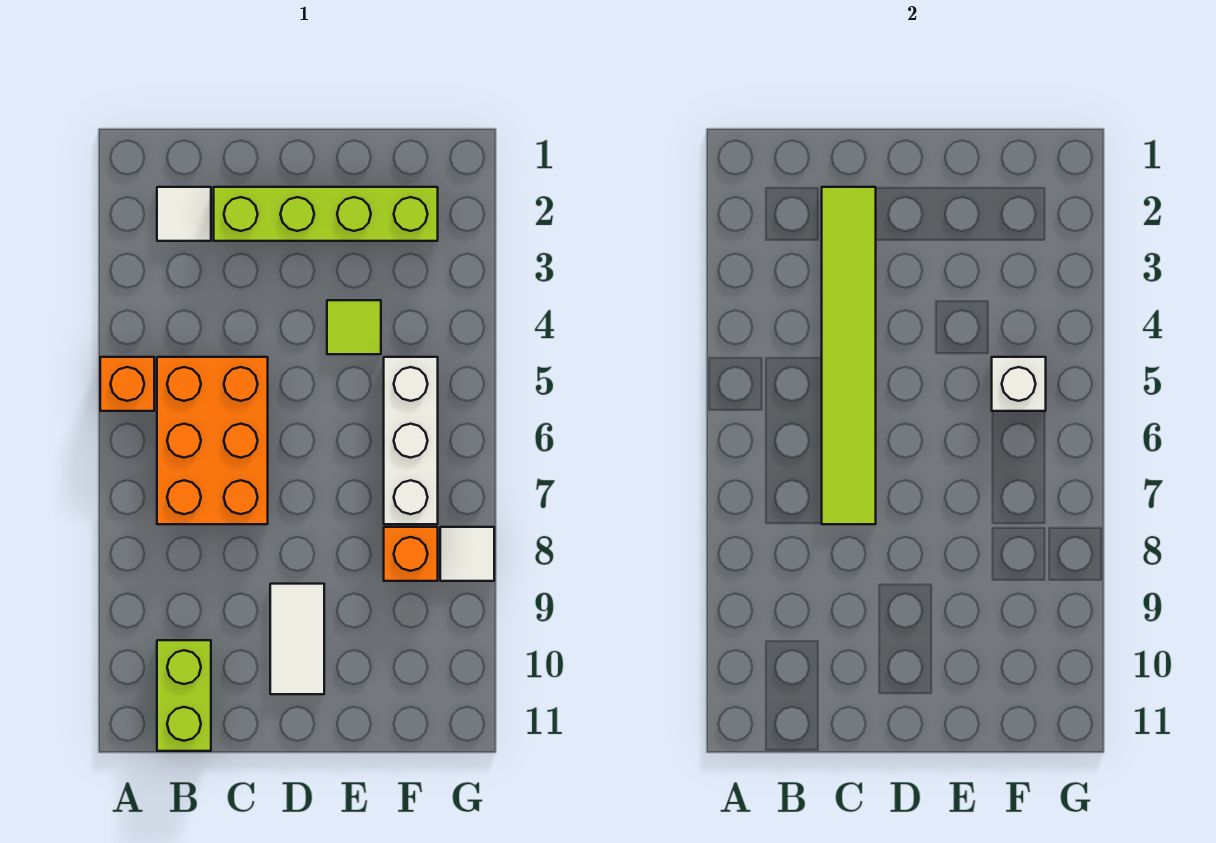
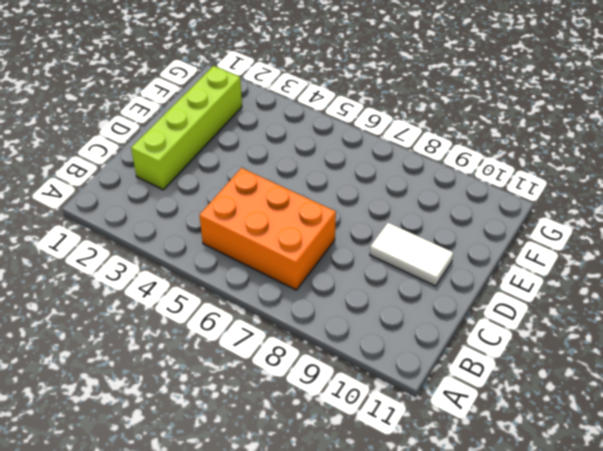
none -> orange brick A5 level 1
none -> white tile B2 level 1
none -> lime brick B10:B11 level 1

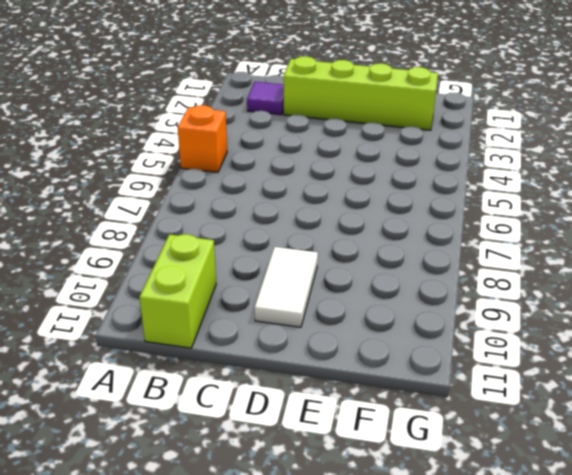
purple tile B2 level 1 -> white tile B2 level 1
none -> orange brick B5:C7 level 1
none -> lime tile E4 level 1
none -> white brick F5:F7 level 1

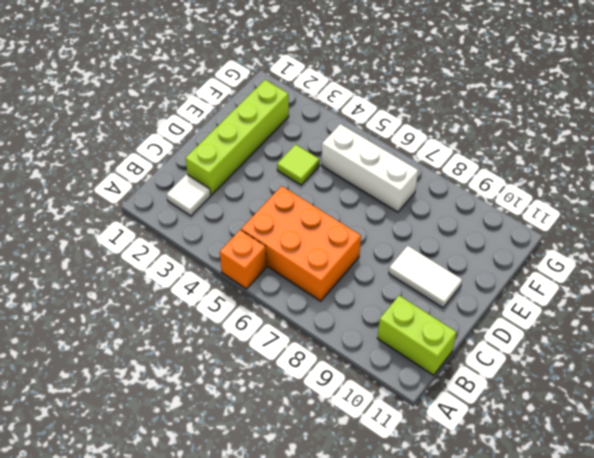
none -> orange brick F8 level 1
none -> white tile G8 level 1
none -> lime tile C2:C7 level 2

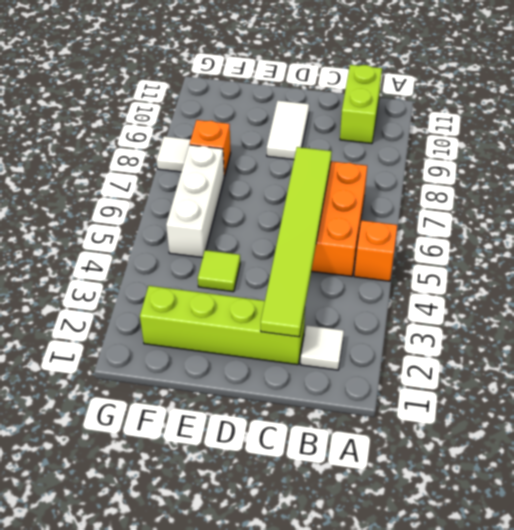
none -> white brick F5 level 2

